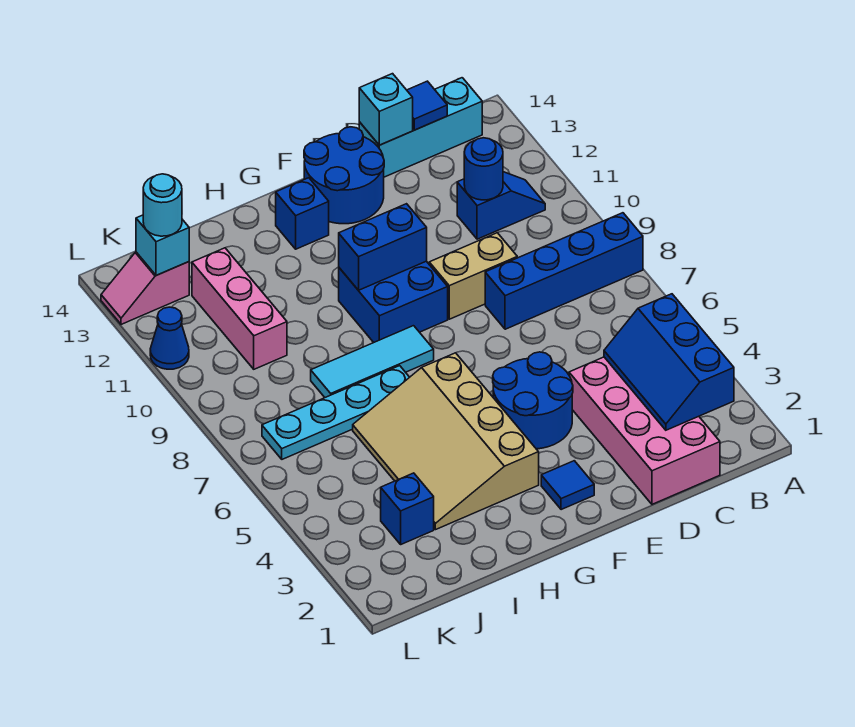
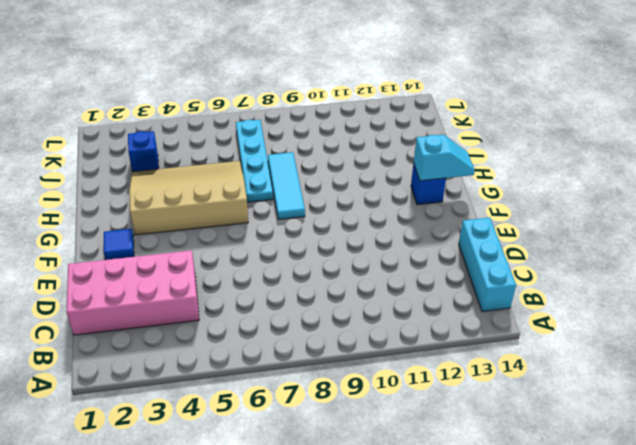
cyan slope G13:G14 level 2 top 13 -> none
none -> blue brick A8:D8 level 1
none -> blue slope B11:C11 level 1 top C
none -> tan brick D9:E9 level 1

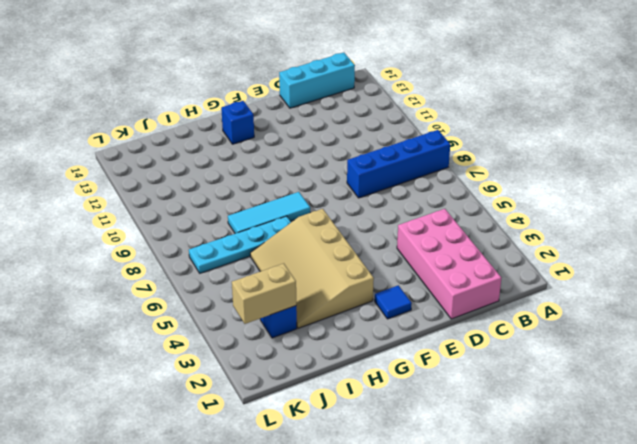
tan brick J3:K3 level 2 -> tan brick D9:E9 level 1
none -> blue slope B11:C11 level 1 top C
none -> blue round brick E4:F5 level 1
none -> blue round brick E13:F14 level 1

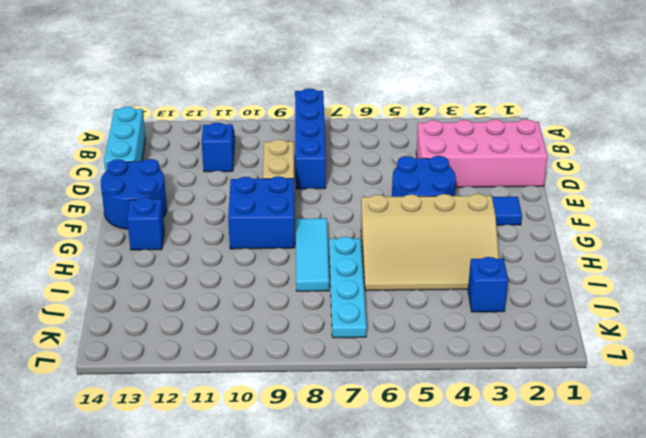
none -> pink brick J10:J12 level 1
none -> pink slope K13:L13 level 1 top K
none -> blue cone L11 level 1

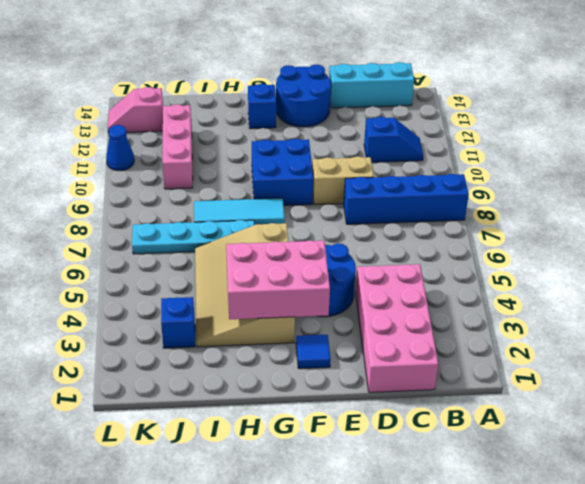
pink brick F3:H4 level 2 -> none
none -> blue slope B2:C4 level 2 top B
none -> blue round brick C11 level 2
none -> blue tile C14 level 2

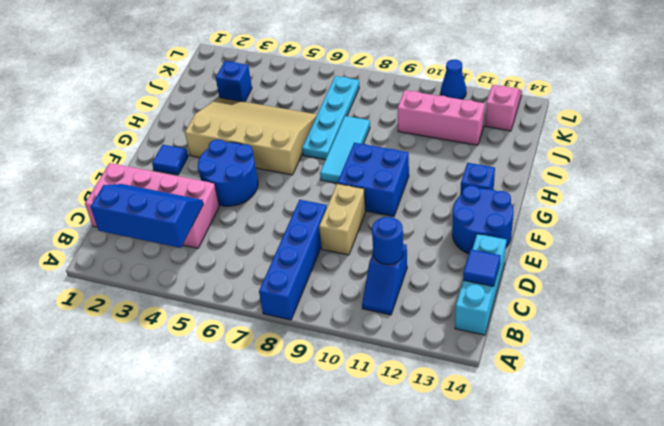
none -> cyan brick D14 level 2
none -> blue brick F10:G10 level 2
none -> cyan brick K13 level 2

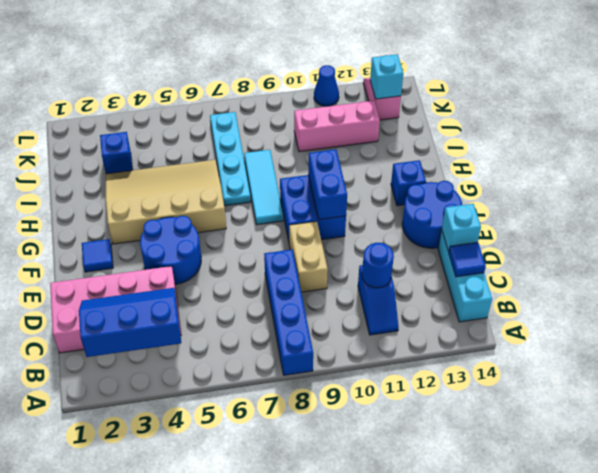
none -> cyan round brick K13 level 3

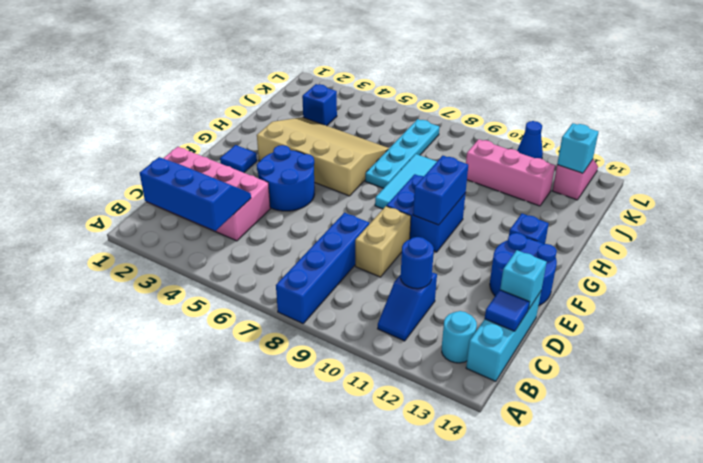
cyan round brick B13 level 1 -> cyan round brick K13 level 3

